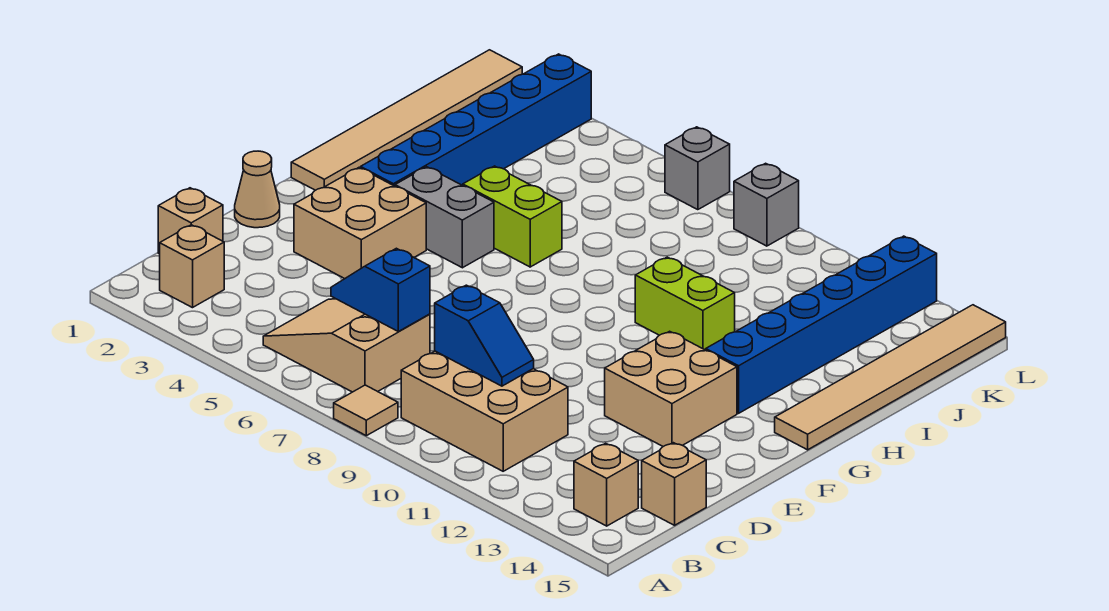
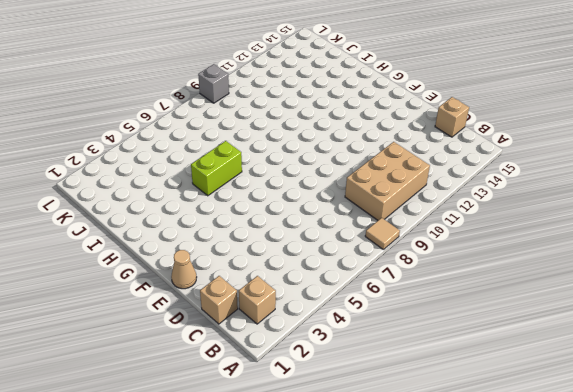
none -> tan slope B5:C7 level 1 top 7
none -> tan brick B14 level 1
none -> tan brick E3:F4 level 1

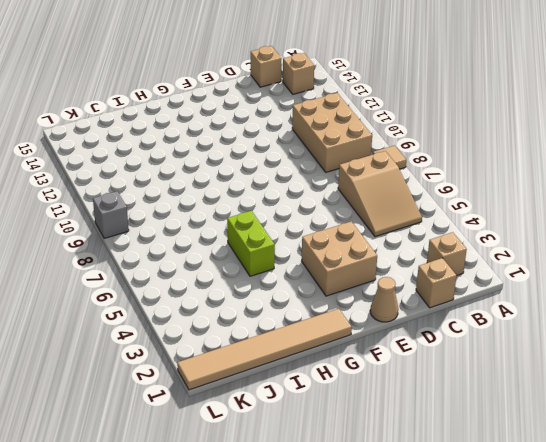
none -> tan brick E12:F13 level 1
none -> blue brick G3:L3 level 1
none -> grey brick G4:G5 level 1

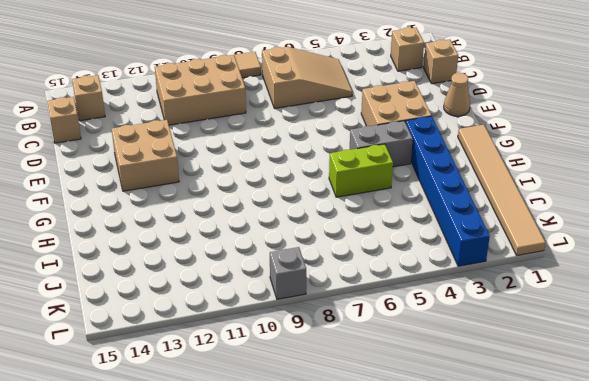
none -> blue brick G13:L13 level 1
none -> tan tile G15:L15 level 1
none -> lime brick H10:H11 level 1

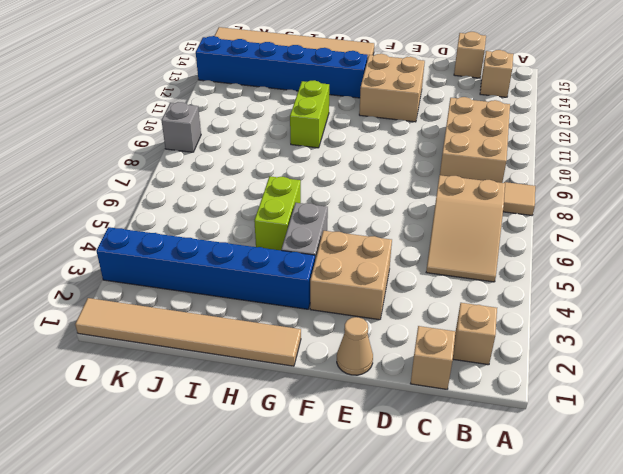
none -> grey brick L7 level 1
none -> blue slope C6:C7 level 2 top 7
none -> blue slope C9:C10 level 2 top 9

